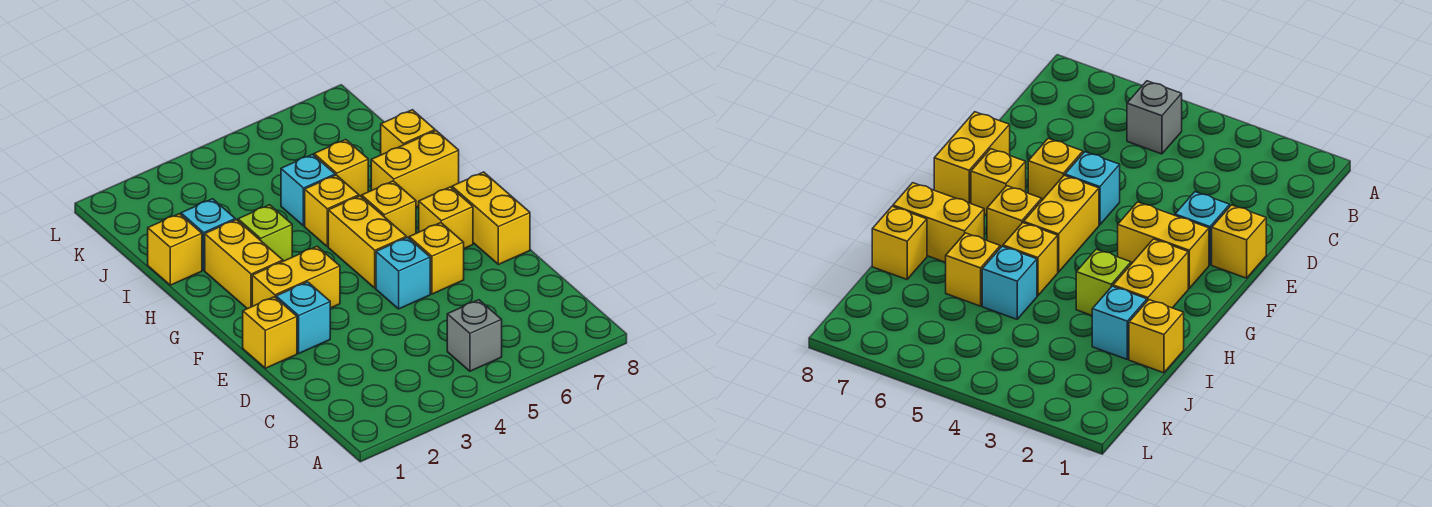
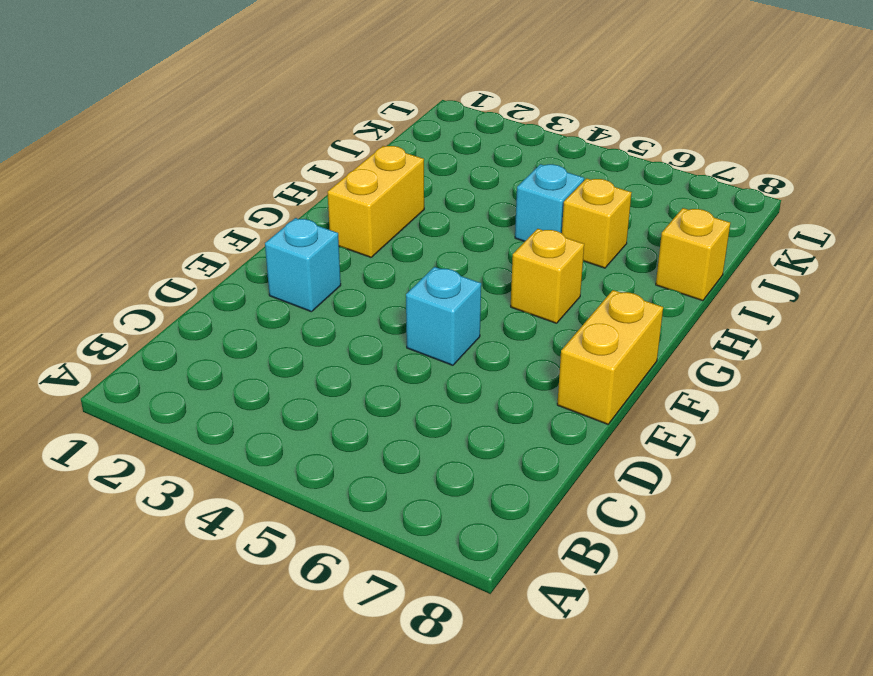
none -> grey brick B5 level 1
none -> yellow brick E1 level 1
none -> yellow brick E6 level 1

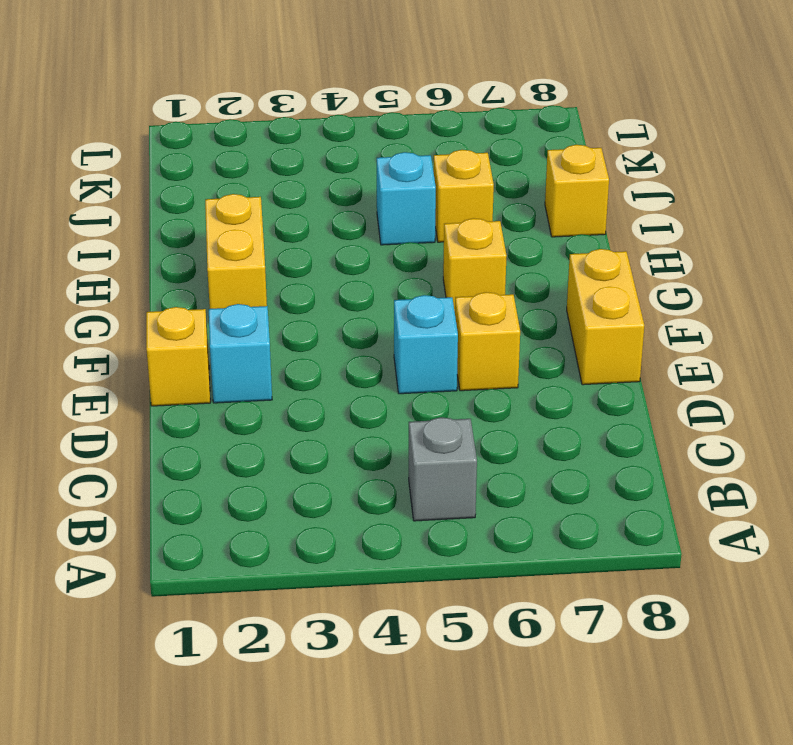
none -> yellow brick F2:F3 level 1
none -> yellow brick F5:G5 level 1
none -> yellow brick F7 level 1

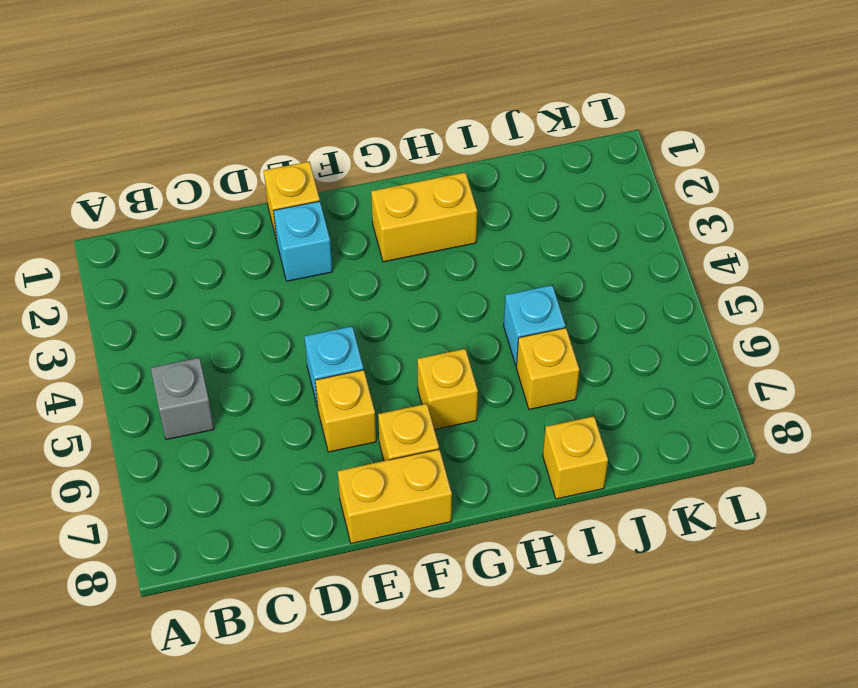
none -> yellow brick F2:F3 level 1
none -> yellow brick F5:G5 level 1
none -> lime brick H3 level 1

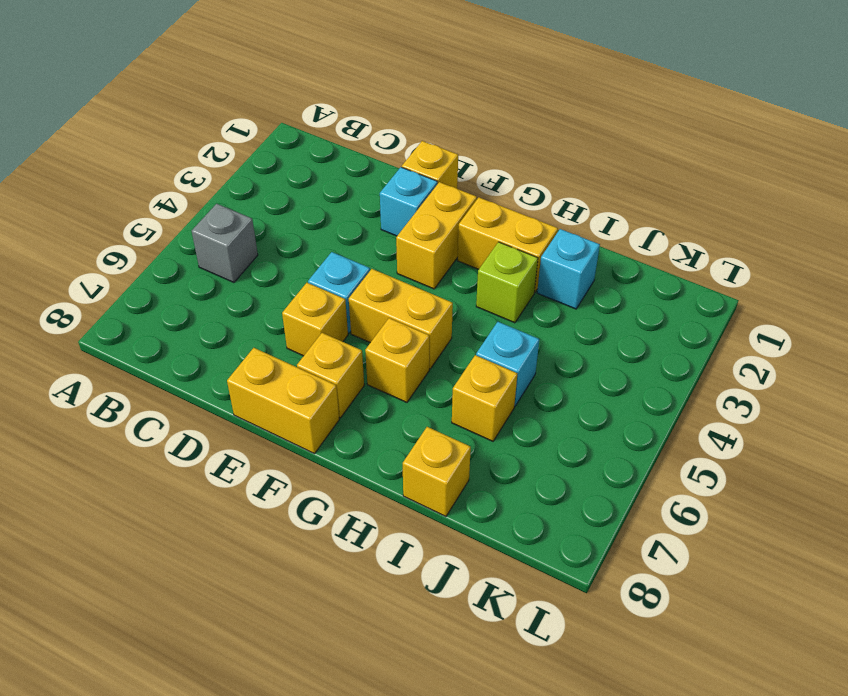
none -> yellow brick H5 level 1
none -> yellow brick H7:H8 level 1
none -> yellow brick I1 level 1

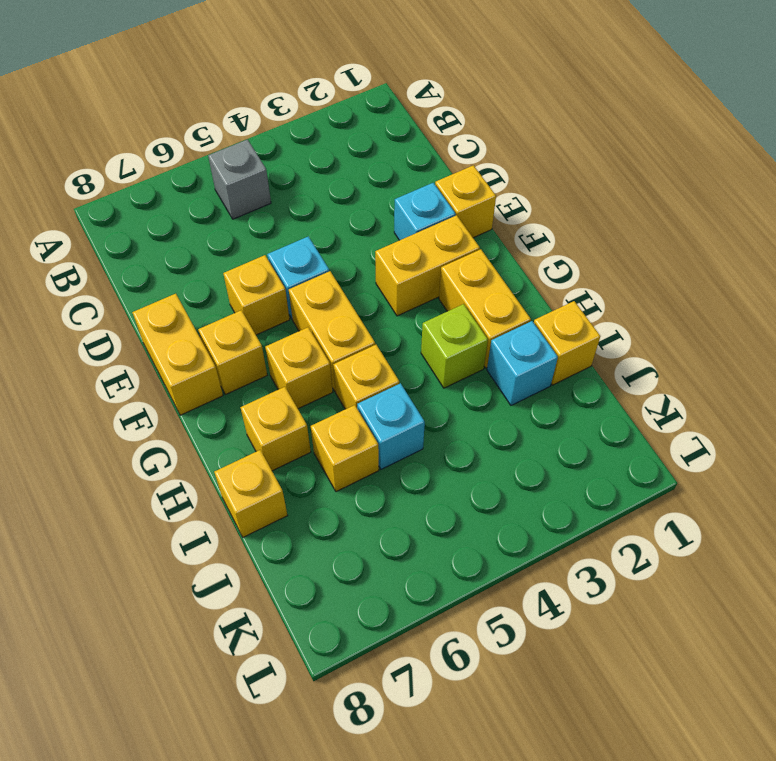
yellow brick H7 level 1 -> yellow brick H7:H8 level 1

